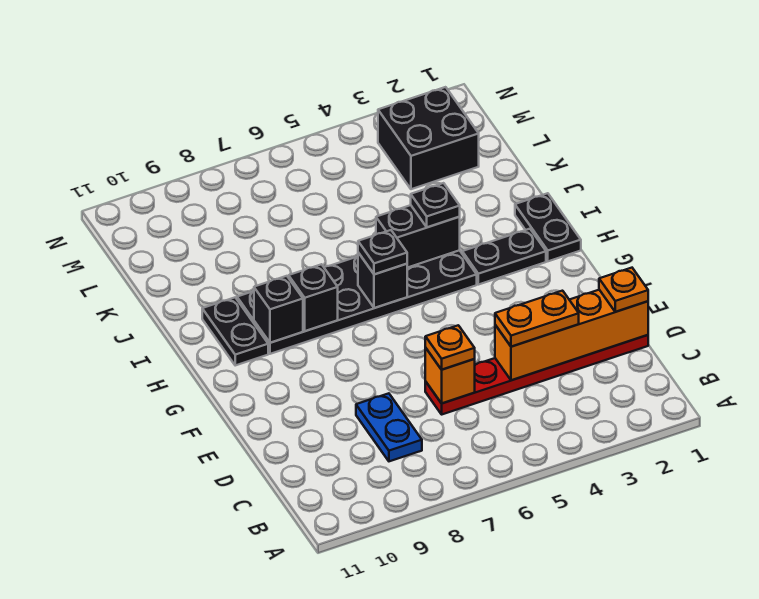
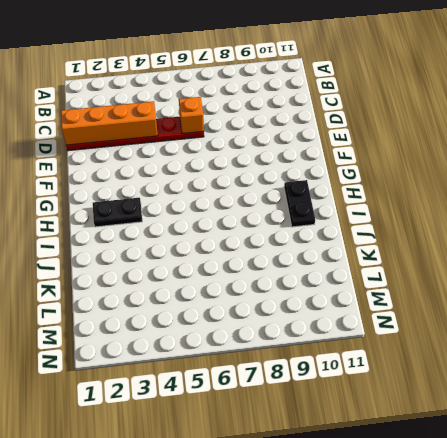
none -> blue plate C8:D8 level 1
none -> black plate H1:I1 level 1
none -> black plate H4:I9 level 1

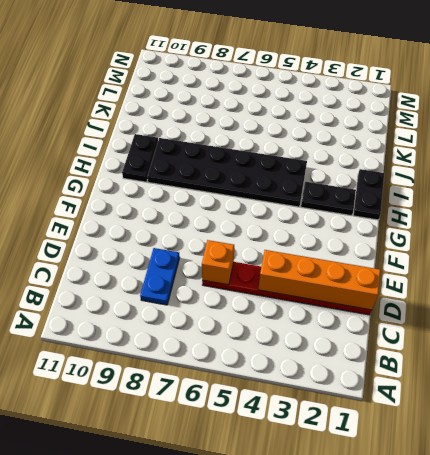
none -> black brick L2:M3 level 1
none -> black brick H6 level 2
none -> black brick H8 level 2

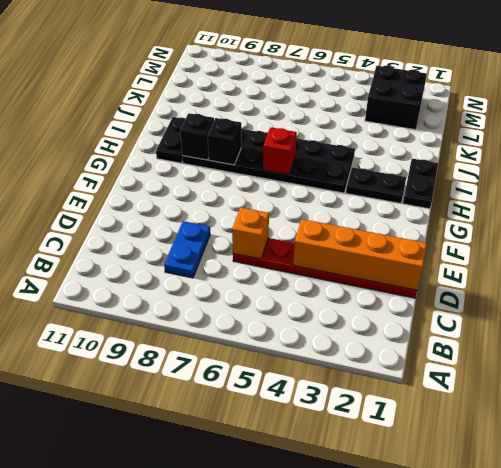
red brick H6 level 2 -> black brick H6 level 2
none -> black brick I4:I5 level 2
none -> orange plate D1 level 3
none -> orange plate D3:D4 level 3

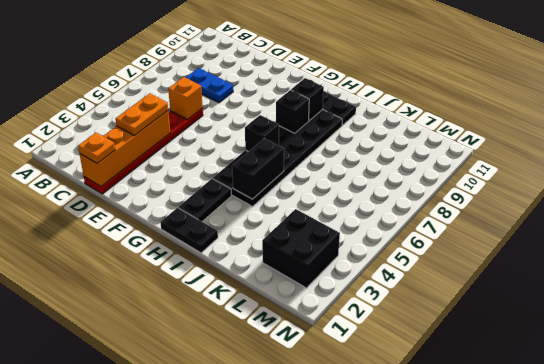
none -> orange plate D6 level 3
none -> black plate H6 level 3
none -> black plate I4 level 3

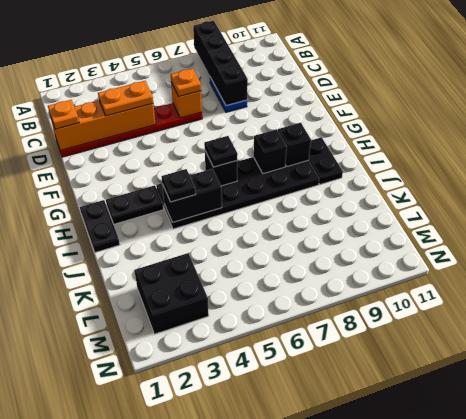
black brick A8:D8 level 2 -> none

